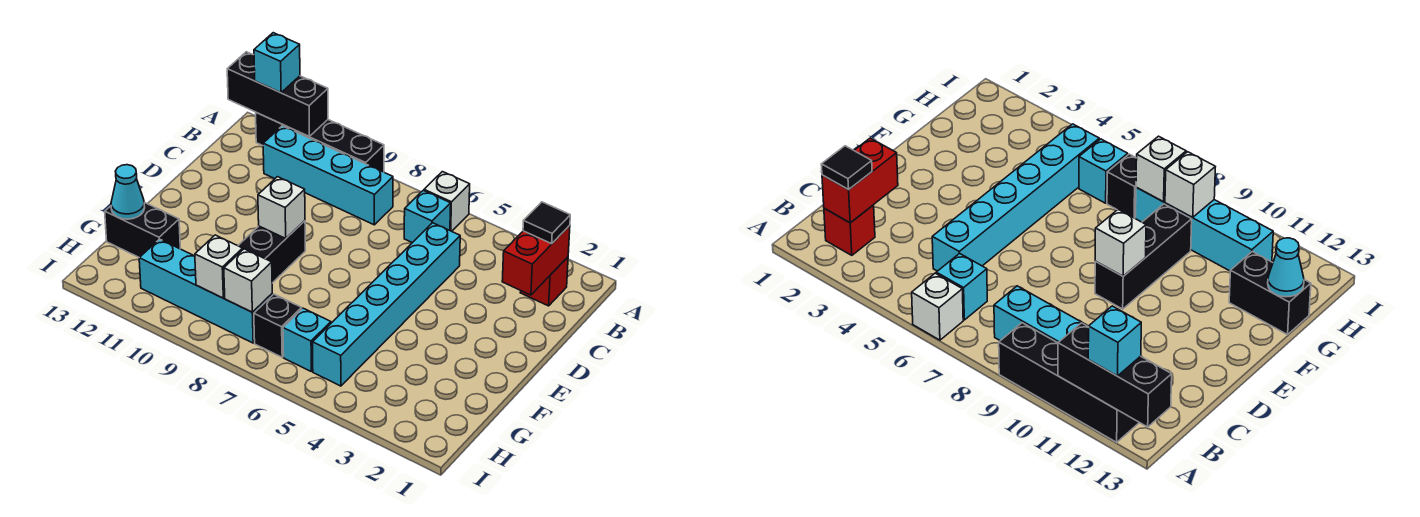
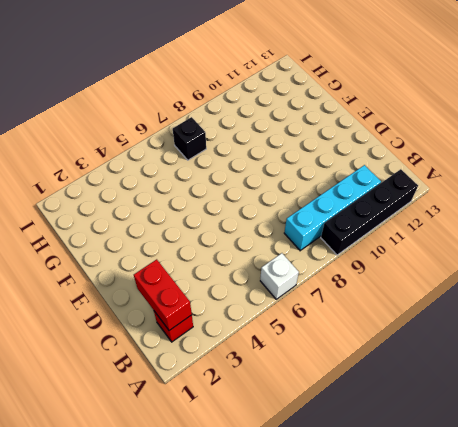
none -> cyan brick B6 level 1
none -> cyan brick C5:H5 level 1
none -> black brick E9:G9 level 1

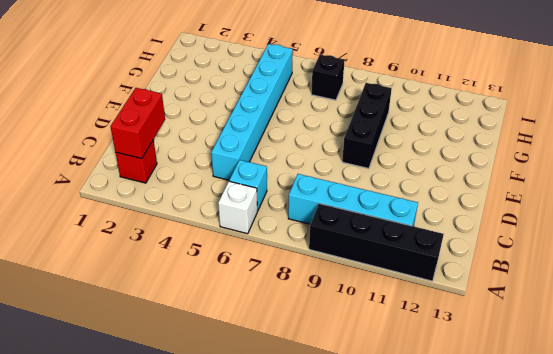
none -> black brick G12:G13 level 1
none -> cyan brick H6 level 1
none -> cyan brick H8:H11 level 1

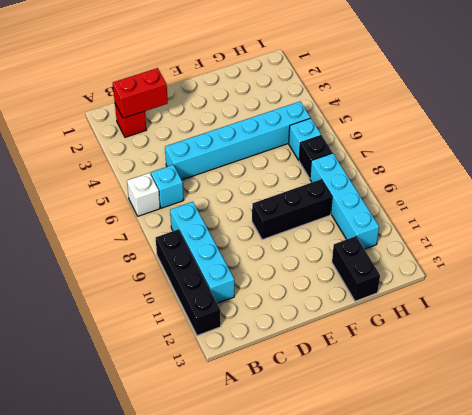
none -> black brick A11:A13 level 2
none -> white brick E9 level 2
none -> cyan cone G13 level 2

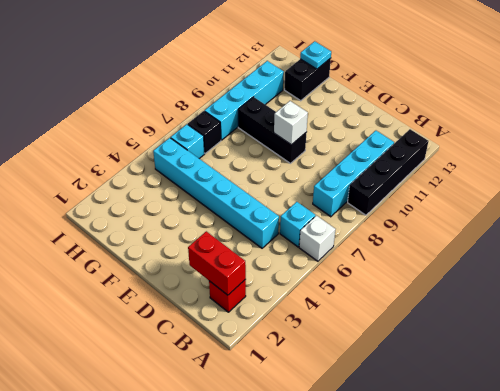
cyan plate G13 level 2 -> cyan cone G13 level 2
none -> black brick A11:A13 level 2
none -> white brick H8 level 2
none -> white brick H9 level 2

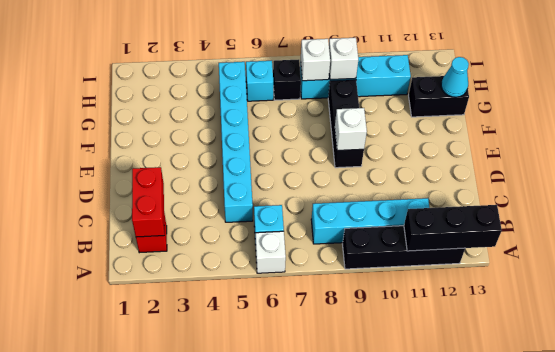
none -> cyan brick A12 level 3
none -> black tile B2 level 3

